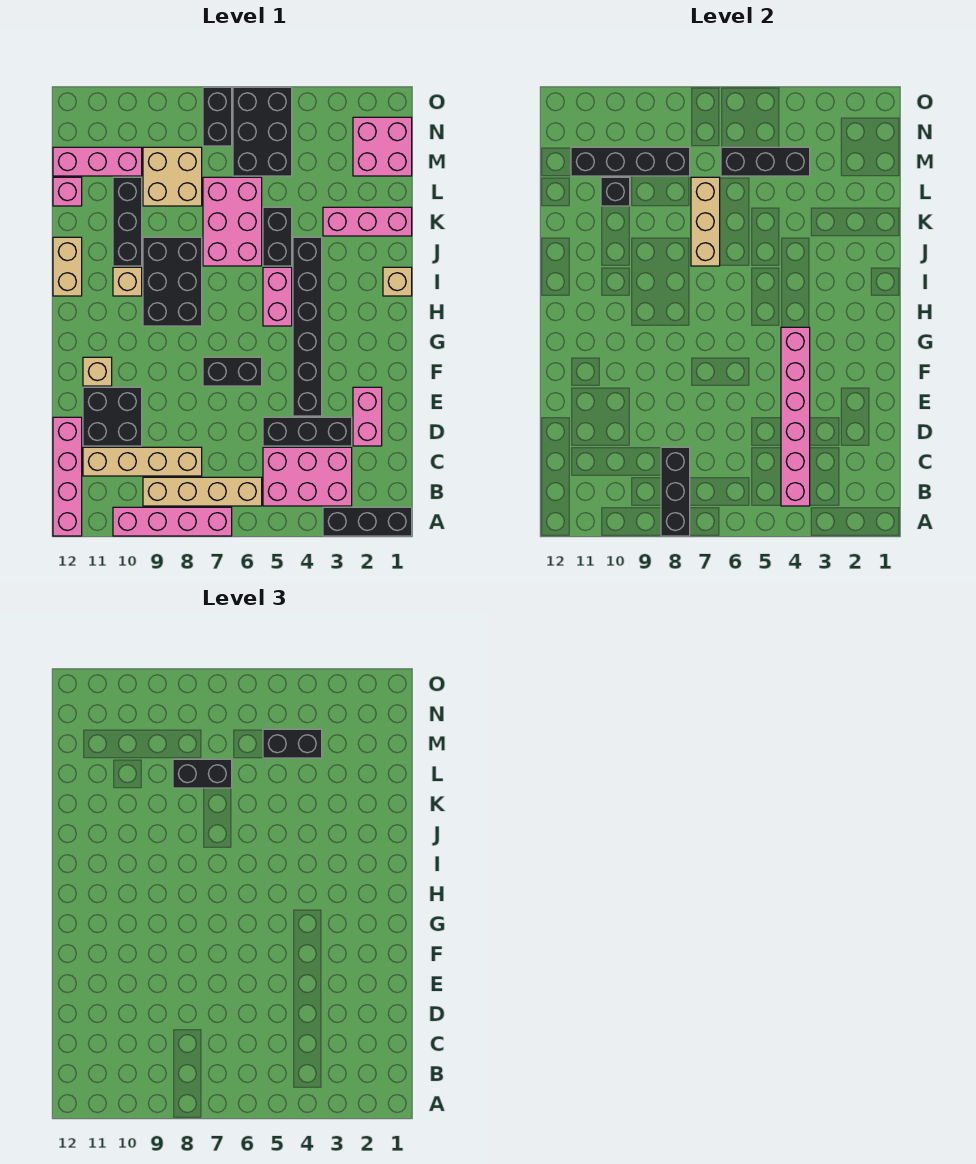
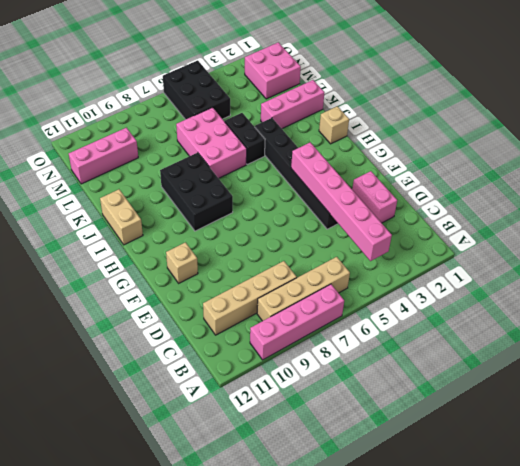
none -> black brick A1:A3 level 1
none -> pink brick A12:D12 level 1
none -> pink brick B3:C5 level 1
none -> black brick D3:D5 level 1

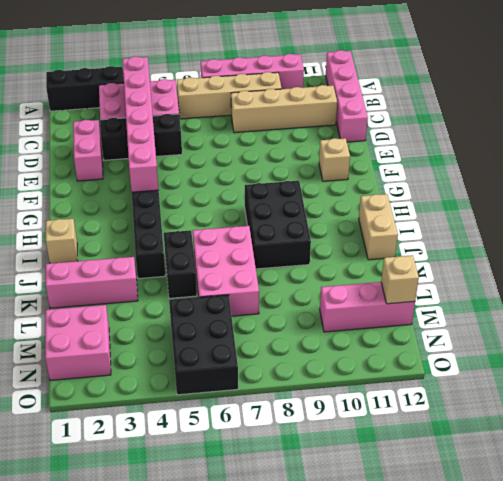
tan brick M12 level 2 -> tan brick I10 level 1
none -> black brick D10:E11 level 1
none -> black brick F6:F7 level 1
none -> pink brick H5:I5 level 1
none -> black brick J10:L10 level 1

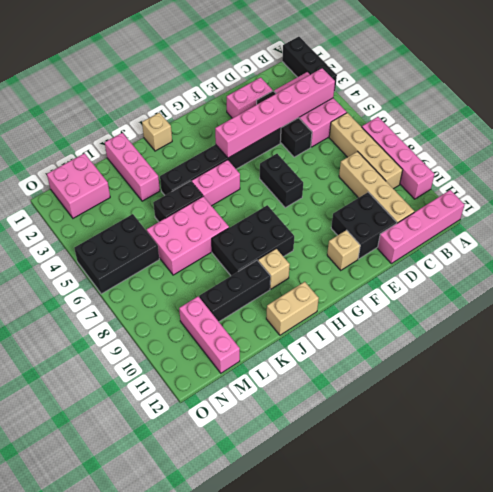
none -> tan brick L8:M9 level 1
none -> pink brick L12 level 1
none -> black brick N7:O7 level 1
none -> black brick A8:C8 level 2

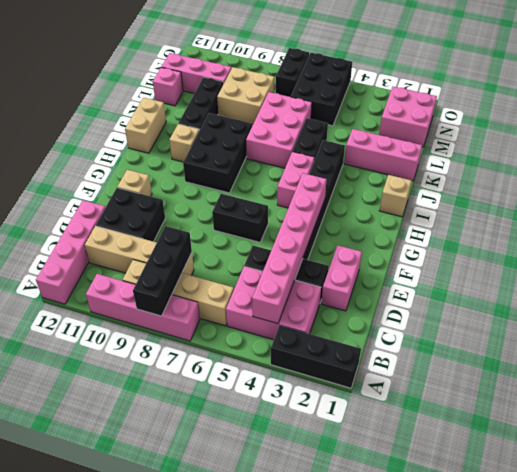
none -> tan brick J7:L7 level 2
none -> black brick L10 level 2
none -> black brick M4:M6 level 2
none -> black brick M8:M11 level 2

